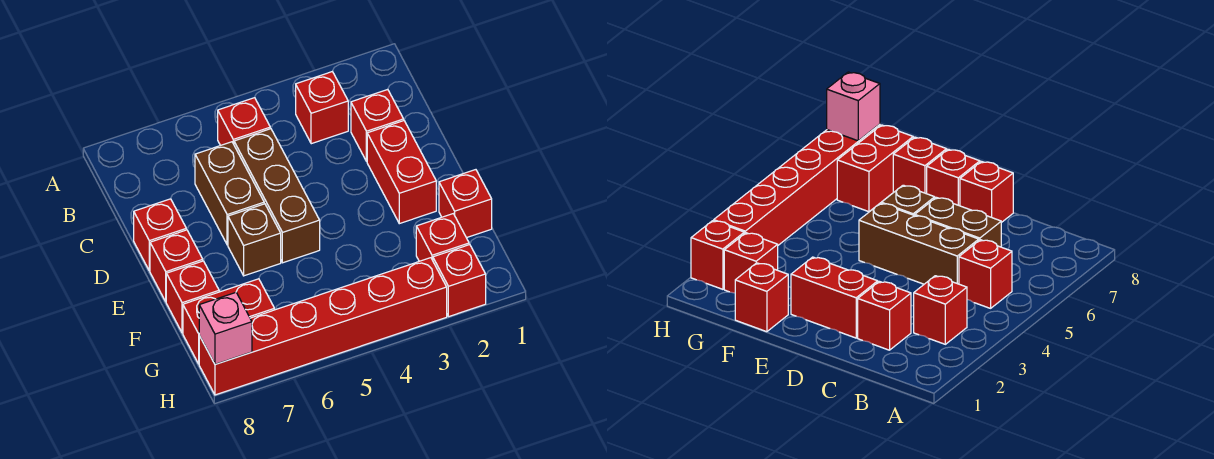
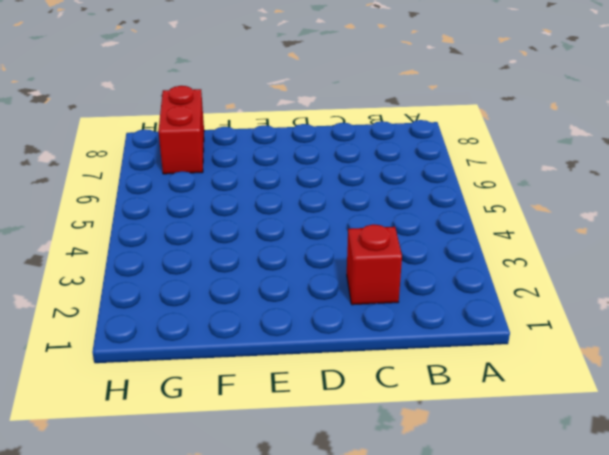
none -> red brick B3 level 1
none -> red brick B5 level 1
none -> brown brick C5:E5 level 1

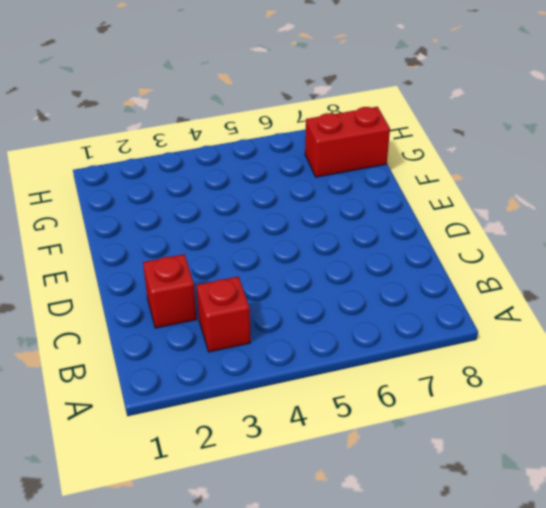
none -> red brick B5 level 1
none -> brown brick C5:E5 level 1
none -> brown brick C6:D6 level 1

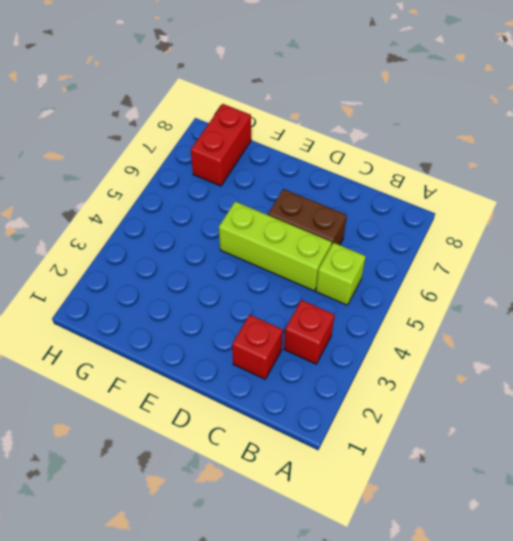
lime brick B5 level 1 -> red brick B5 level 1
lime brick C5:E5 level 1 -> brown brick C5:E5 level 1
none -> red brick D2:E2 level 1
none -> red brick D8 level 1
none -> brown brick E6 level 1

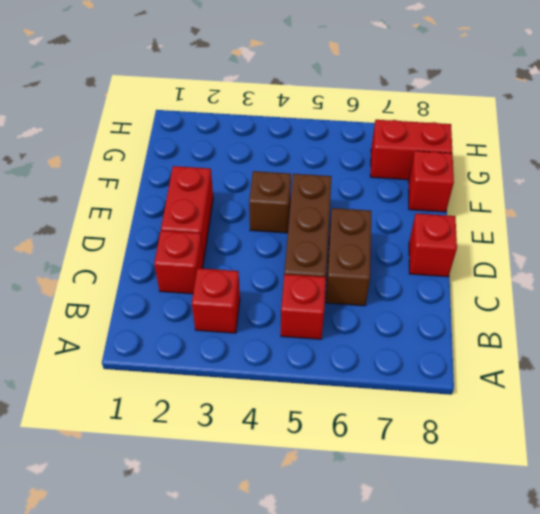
brown brick E4 level 1 -> brown brick E6 level 1
none -> red brick E8 level 1
none -> red brick F1 level 1
none -> red brick G2 level 1

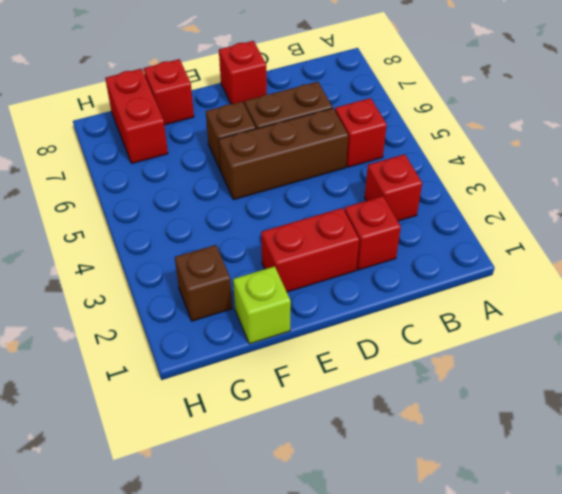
lime brick F1 level 1 -> red brick F1 level 1
brown brick G2 level 1 -> red brick G2 level 1
none -> red brick E8 level 1
none -> red brick H2 level 1
none -> red brick H3:H8 level 1

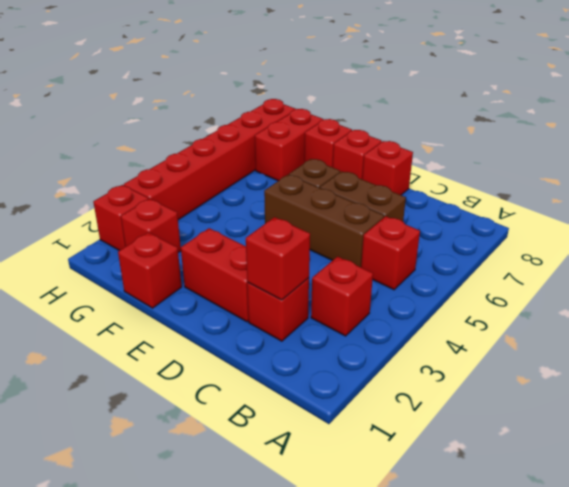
red brick C2 level 2 -> none
none -> pink brick H8 level 2

